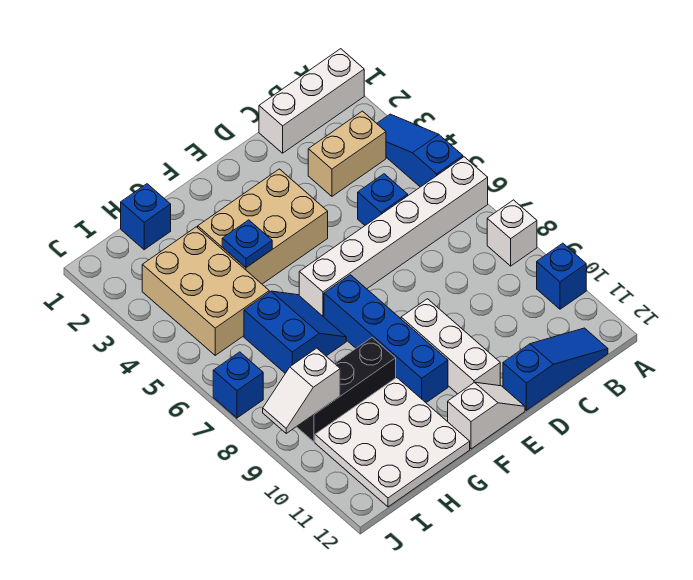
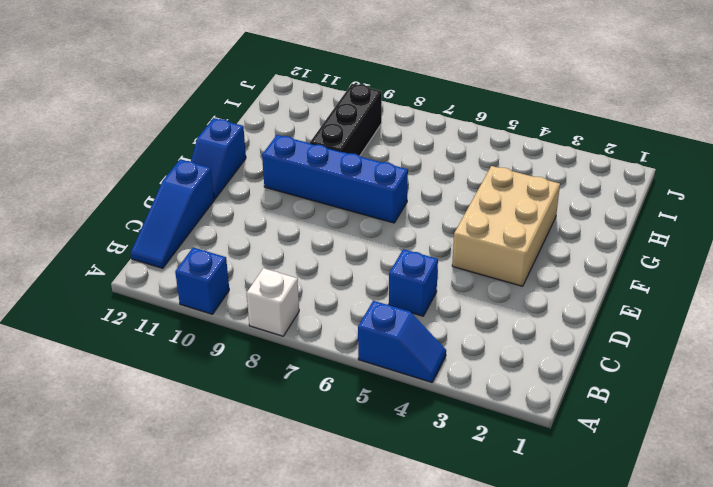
blue slope A4:A5 level 1 top 5 -> blue slope A3:A5 level 1 top 5
blue slope E12:F12 level 1 top F -> white slope E12:F12 level 1 top F
none -> white brick A1:C1 level 1
none -> white brick A6:F6 level 1
none -> tan brick B3:C3 level 1

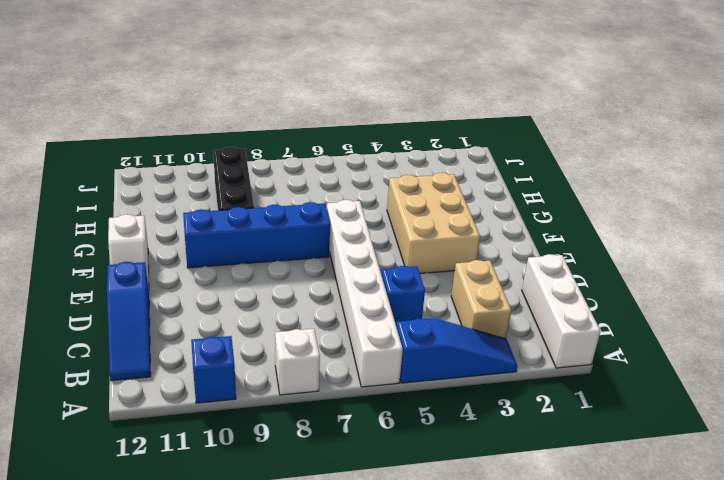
none -> white brick E9:E11 level 1
none -> blue slope G6:H7 level 1 top H
none -> white plate G10:I12 level 1

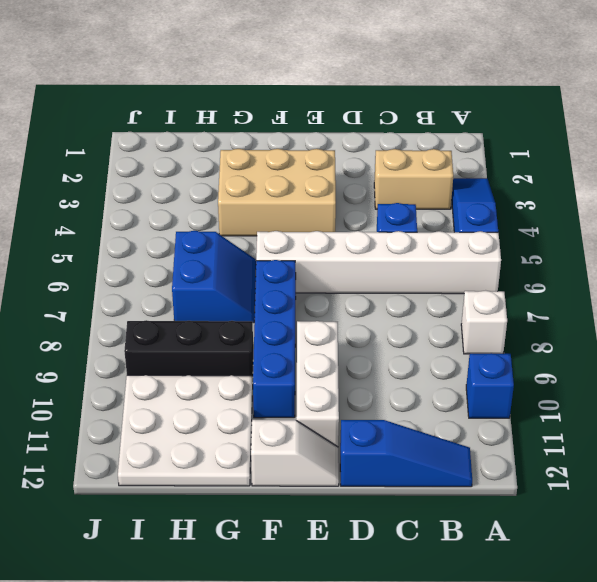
none -> white brick A1:C1 level 1
none -> blue brick H1 level 1
none -> tan brick H3:I5 level 1

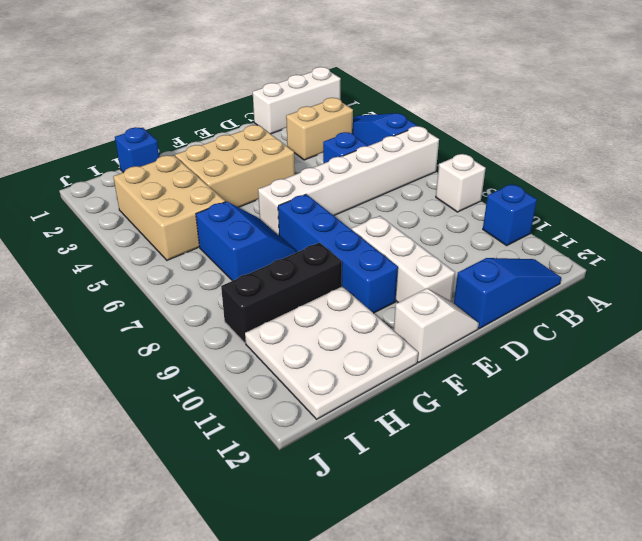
none -> blue brick J7 level 1
none -> blue plate G4 level 2
none -> white slope I9:J9 level 2 top I

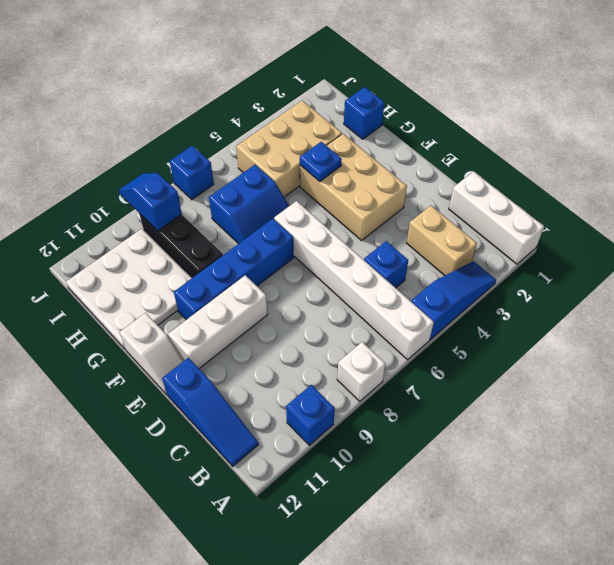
blue slope I9:J9 level 2 top I -> white slope I9:J9 level 2 top I

